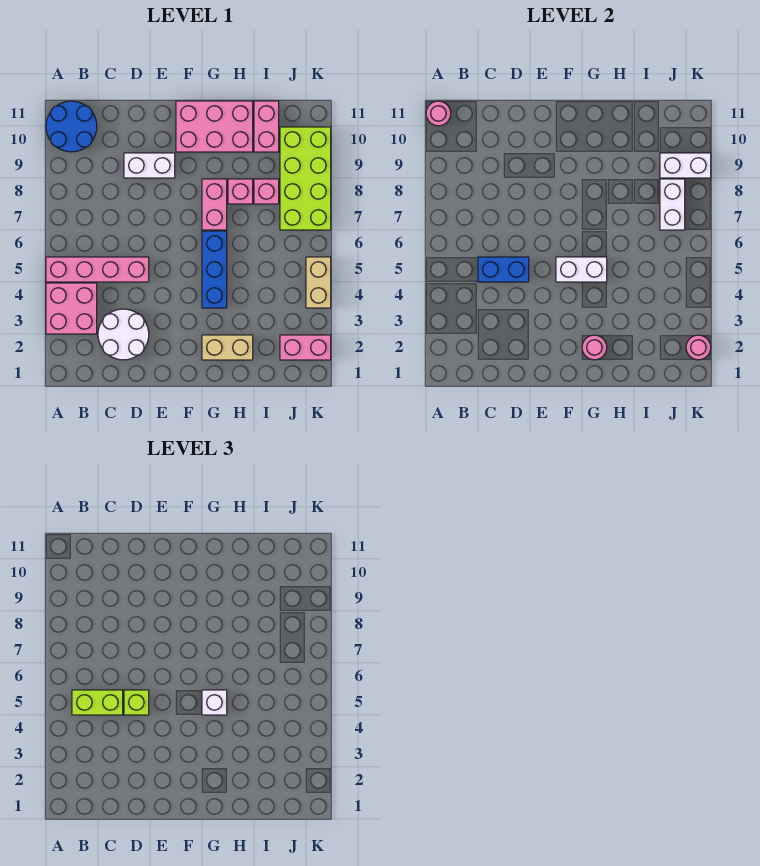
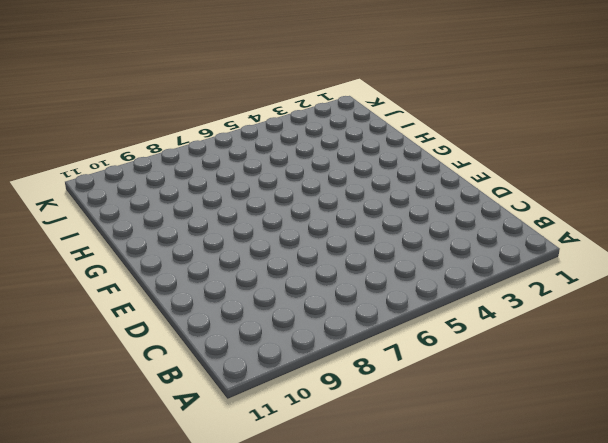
none -> pink brick A3:B4 level 1
none -> pink brick A5:D5 level 1
none -> blue round brick A10:B11 level 1

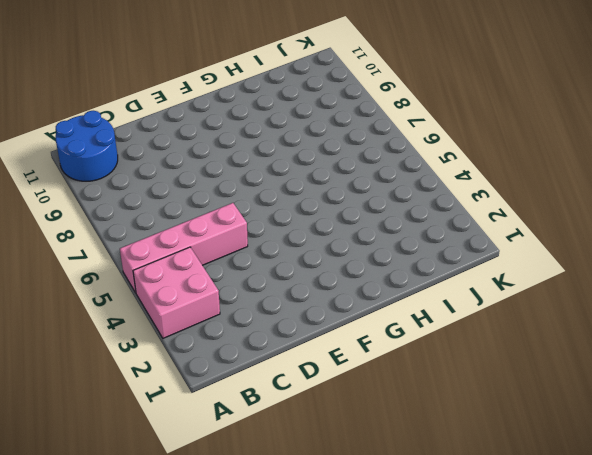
none -> white round brick C2:D3 level 1
none -> white brick D9:E9 level 1
none -> pink brick F10:H11 level 1

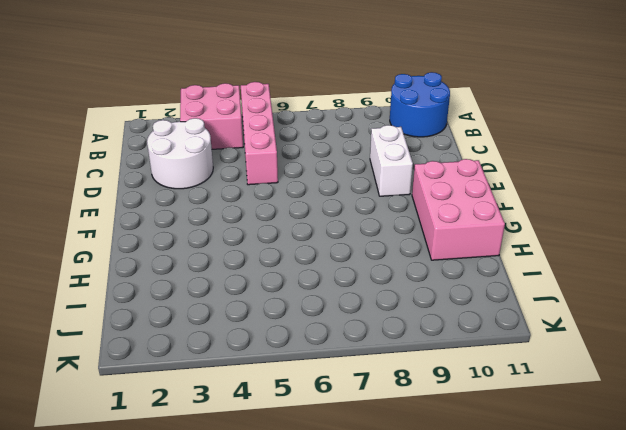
none -> tan brick G2:H2 level 1
none -> blue brick G4:G6 level 1
none -> pink brick G7:G8 level 1

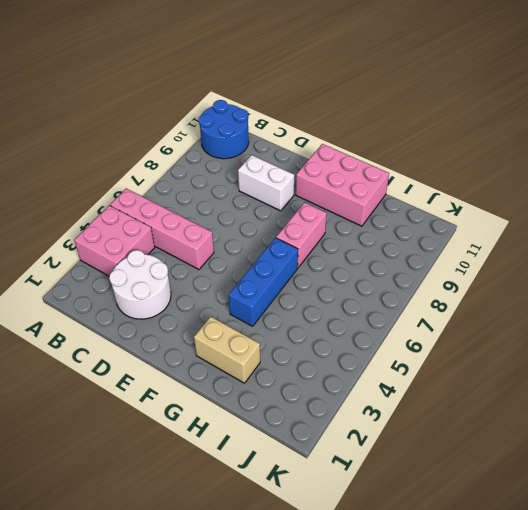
none -> pink brick H8 level 1
none -> pink brick I8 level 1
none -> pink brick I10:I11 level 1

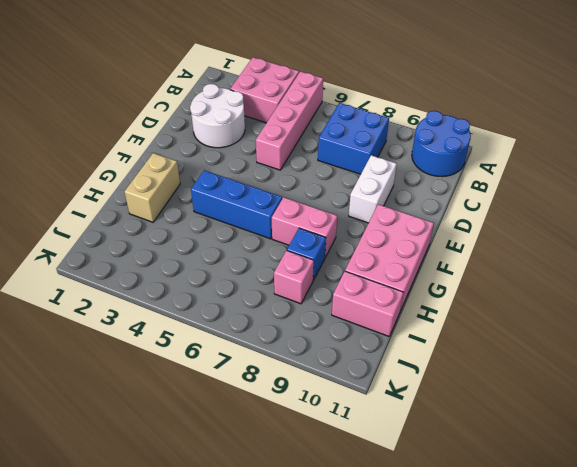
blue brick B7:C8 level 1 -> none
blue brick H8 level 1 -> pink brick H8 level 1
none -> pink brick J2:K2 level 1
none -> lime brick J7:K10 level 1
none -> tan brick K4:K5 level 1

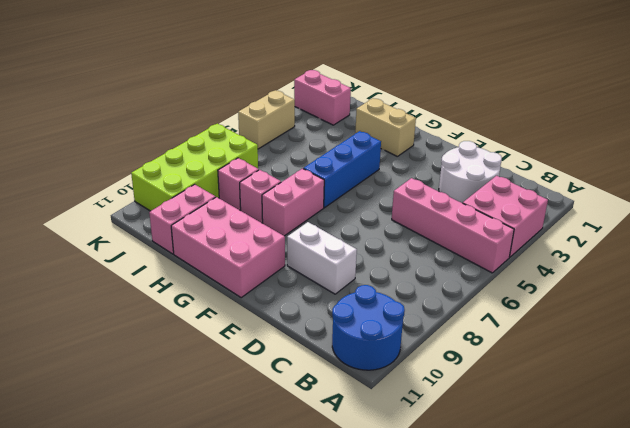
none -> pink round brick A11 level 2
none -> blue brick C5:D5 level 2
none -> white brick F5:G5 level 2

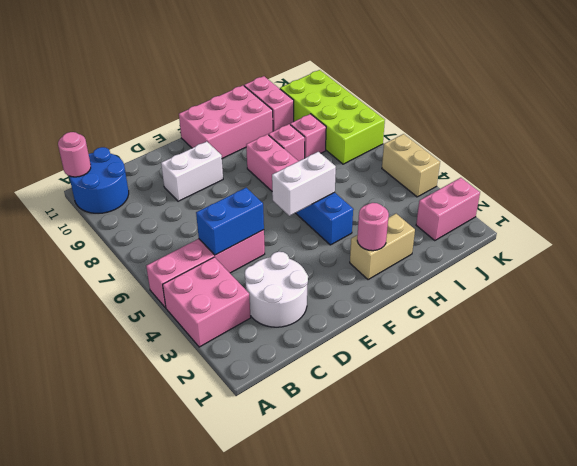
none -> white brick J7:J8 level 2
none -> white brick J9:K9 level 2
none -> pink round brick K2 level 2

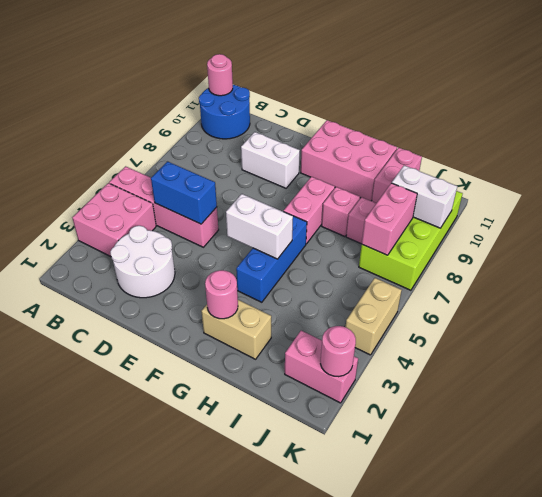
pink brick J7:J8 level 2 -> white brick J7:J8 level 2
none -> lime brick B5:C5 level 3
none -> lime brick D5 level 3
none -> white brick G5 level 3

